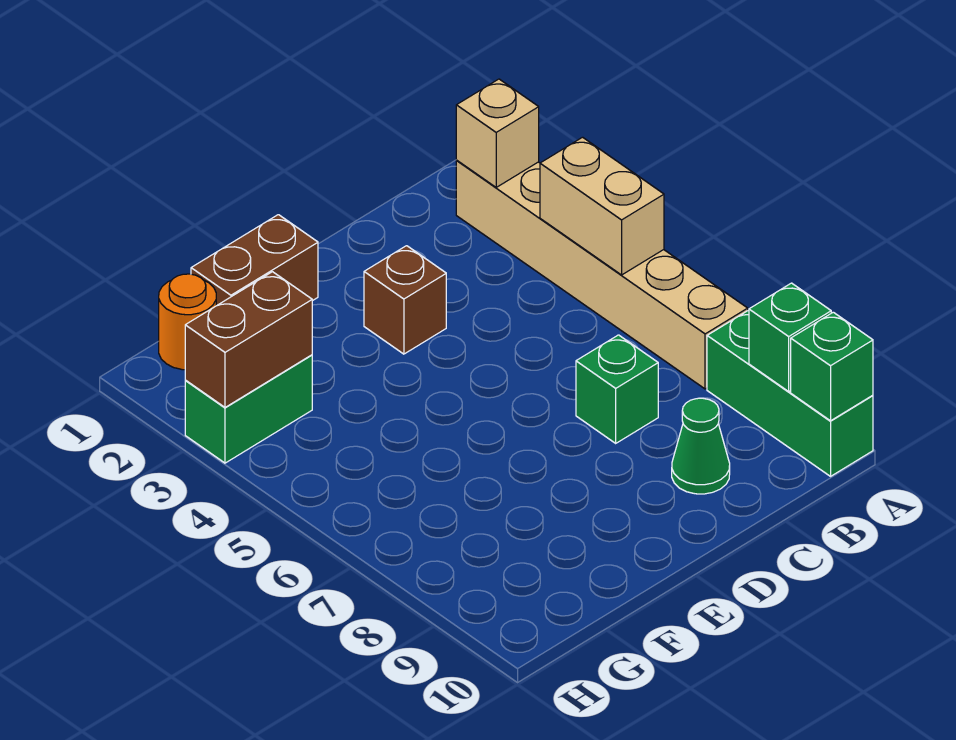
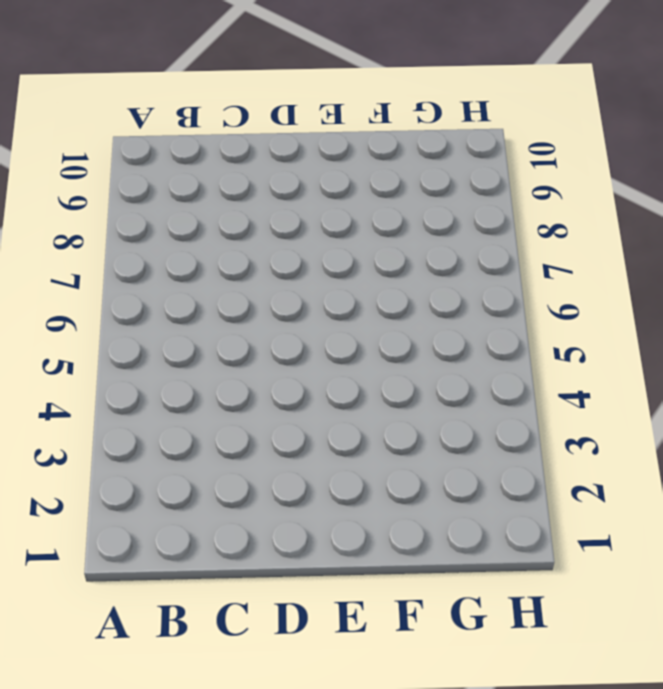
none -> tan brick A2:A7 level 1
none -> green brick A8:A10 level 1
none -> green brick C7 level 1

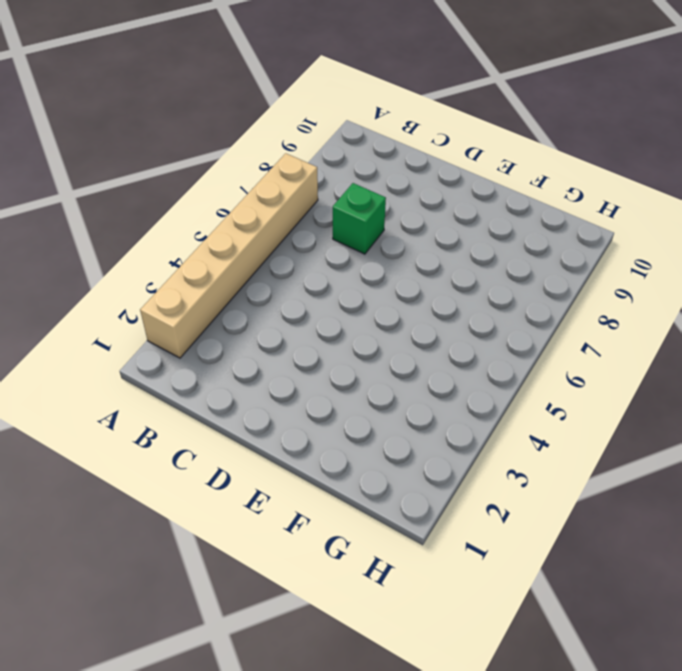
none -> green brick A8:A10 level 1
none -> green cone C9 level 1
none -> brown brick D3 level 1

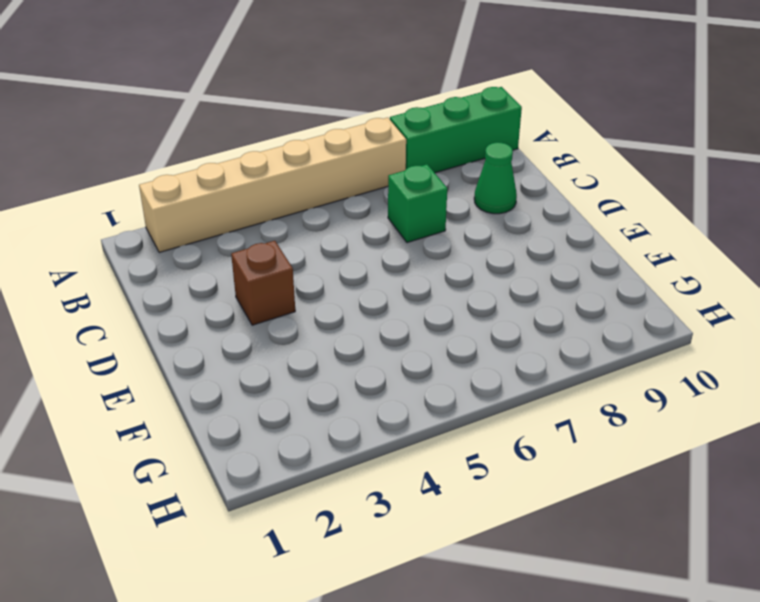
none -> brown brick E1:F1 level 1
none -> orange round brick G1 level 1
none -> green brick G3:H3 level 1

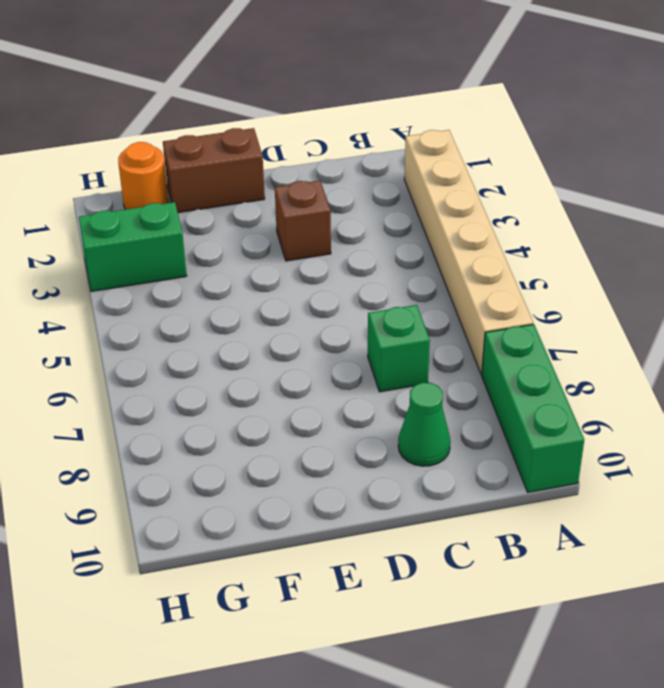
none -> tan brick A2 level 2
none -> tan brick A4:A5 level 2
none -> green brick A9 level 2

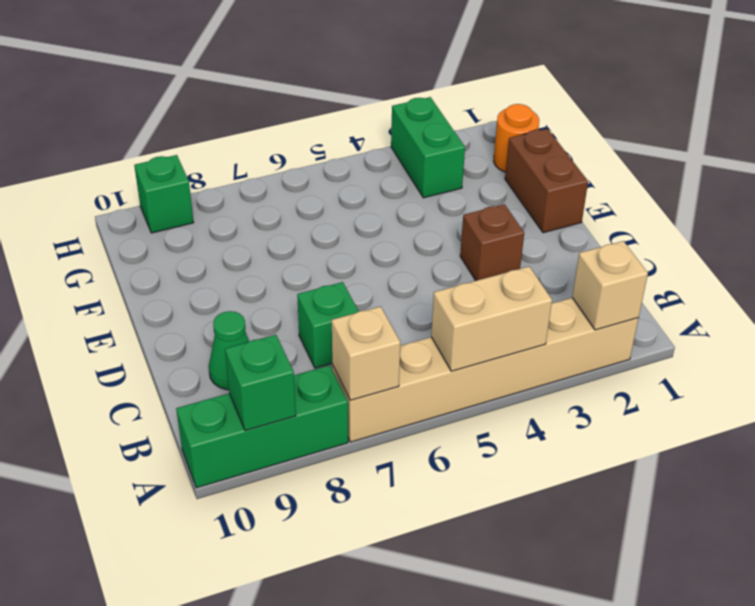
tan brick A7 level 2 -> none
green brick H9 level 1 -> green brick A10 level 2
none -> brown brick G3:H3 level 2

